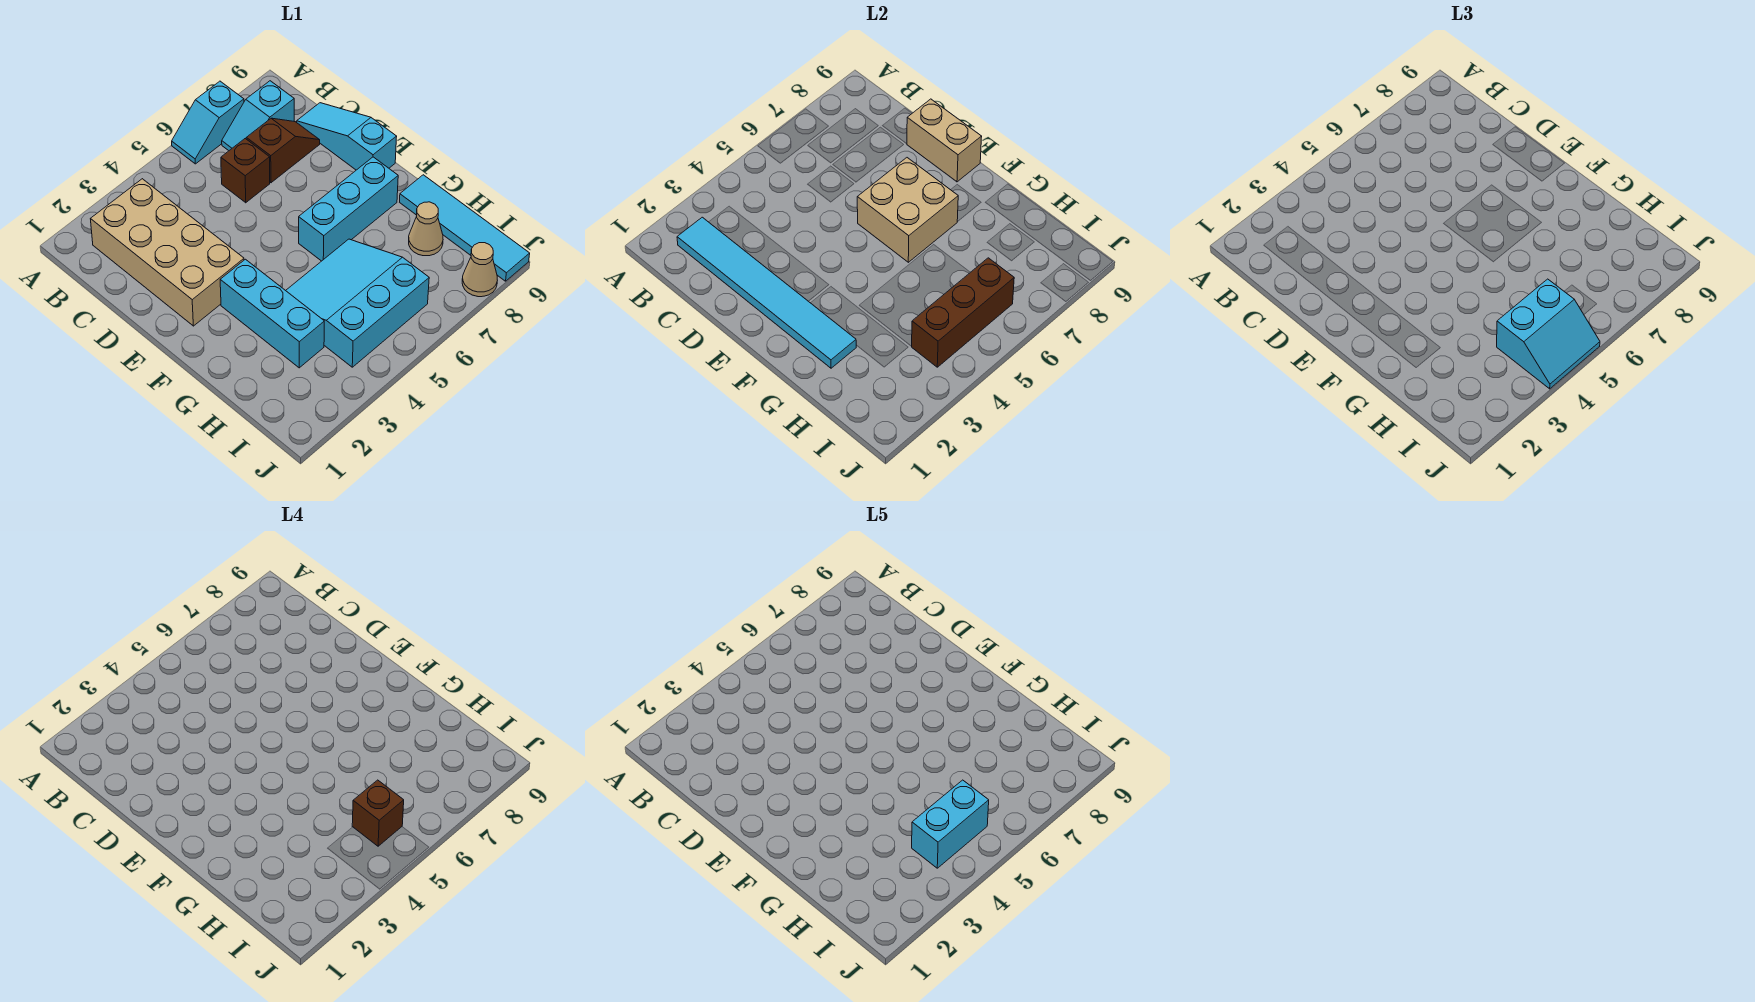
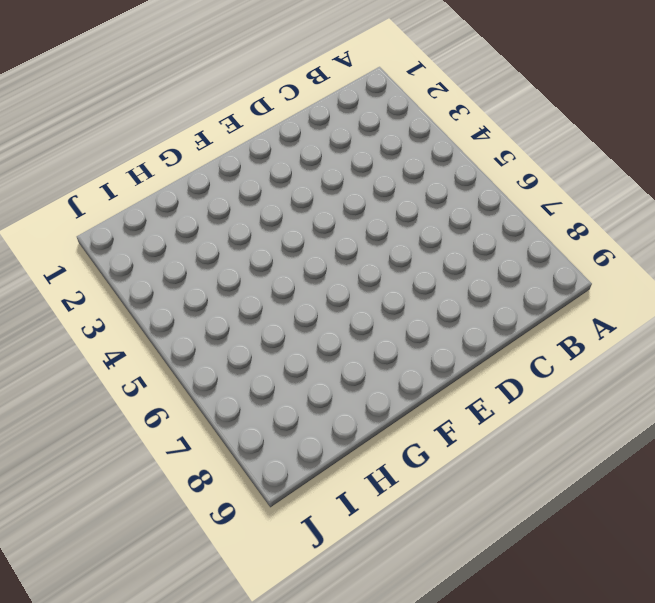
none -> cyan slope A6:A7 level 1 top 7
none -> tan brick B2:E3 level 1
none -> cyan slope B7:B8 level 1 top 8

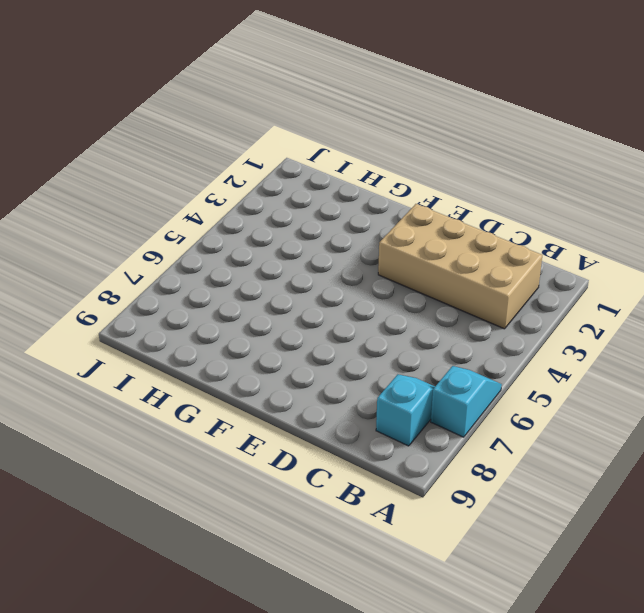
none -> brown brick C6 level 1
none -> brown slope C7:C8 level 1 top 7
none -> cyan slope C9:E9 level 1 top E

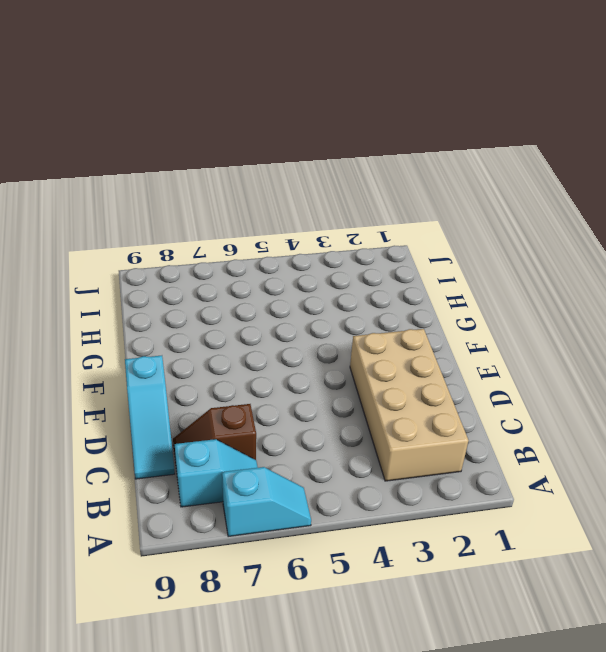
none -> brown brick C6 level 1
none -> cyan brick F3:H3 level 1
none -> cyan brick F6:F8 level 1

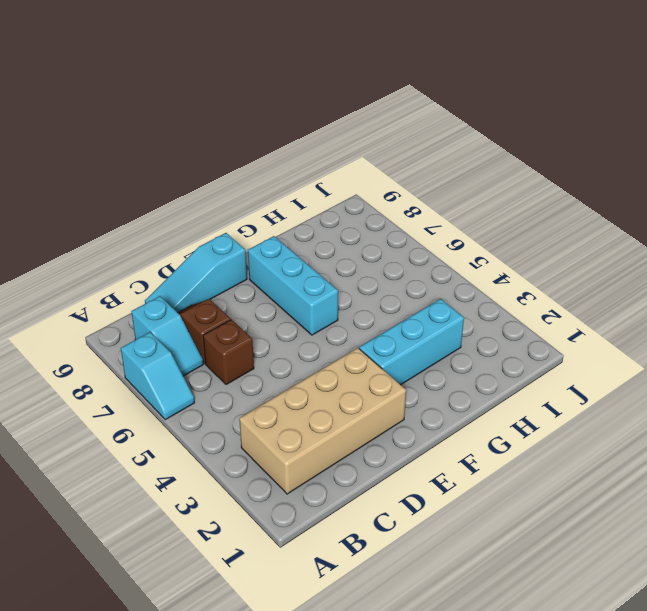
none -> cyan slope G4:I6 level 1 top I
none -> cyan tile G9:J9 level 1
none -> tan cone H8 level 1

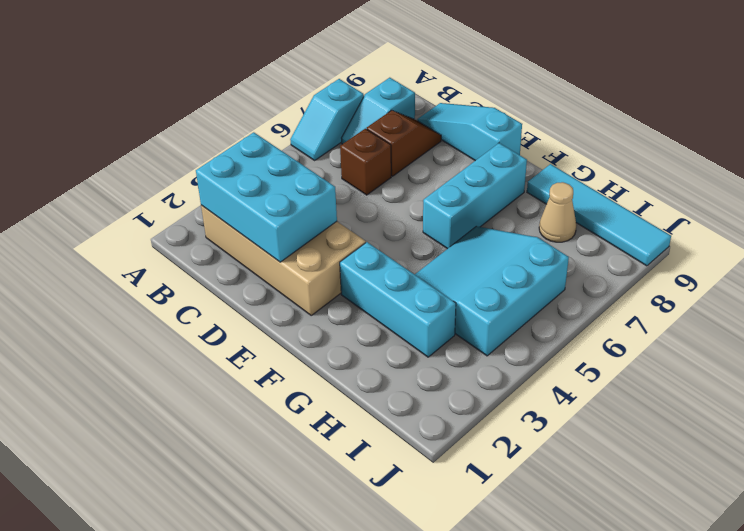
cyan brick B2:D3 level 2 -> cyan tile B2:G2 level 2
none -> tan cone J8 level 1
none -> tan brick D9:E9 level 2
none -> tan brick E6:F7 level 2

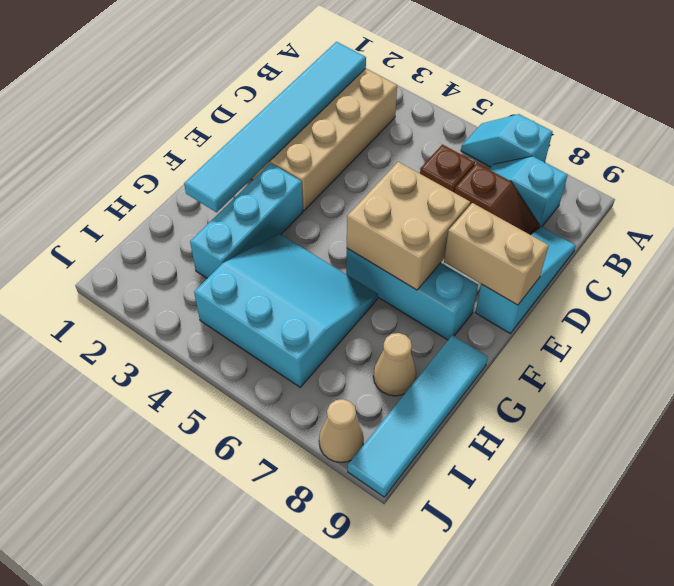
tan brick E8:E9 level 2 -> tan brick D9:E9 level 2
none -> brown brick I4:I6 level 2
none -> cyan slope I4:J5 level 3 top I
none -> brown brick I5 level 4

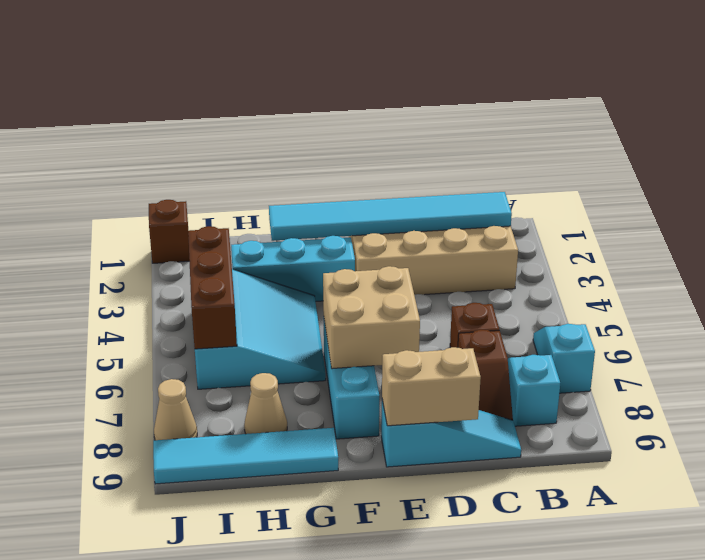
brown brick J1 level 1 -> brown brick I5 level 4
none -> cyan slope I4:J5 level 3 top I
none -> cyan brick I4:I5 level 5

